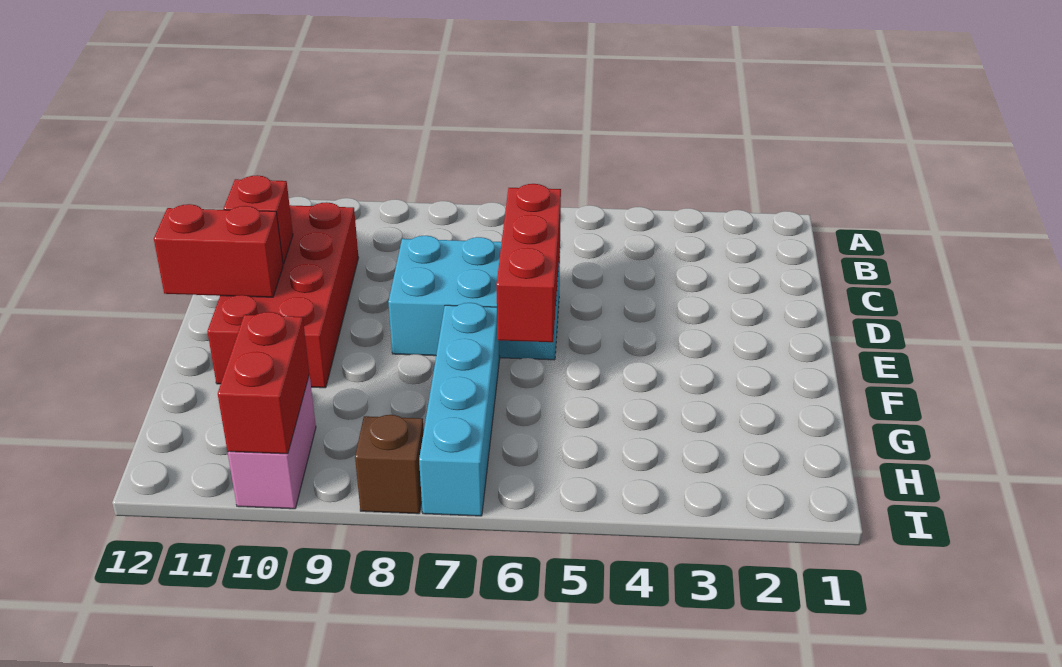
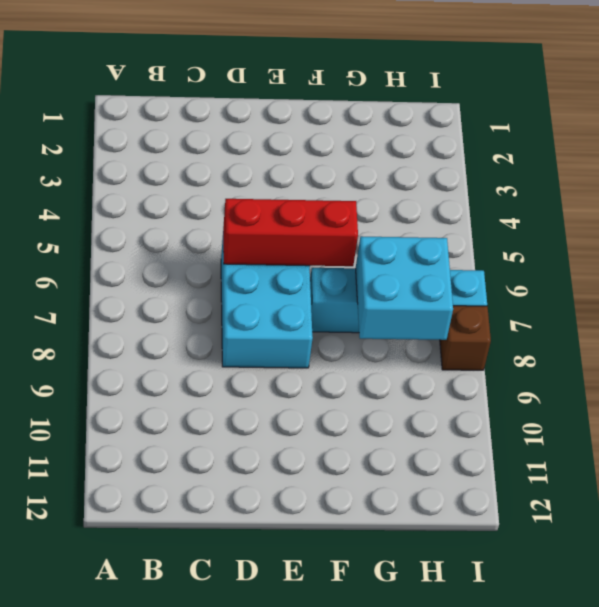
cyan brick G7:H8 level 2 -> none
none -> red brick C10:F11 level 1
none -> pink brick H10:I10 level 1

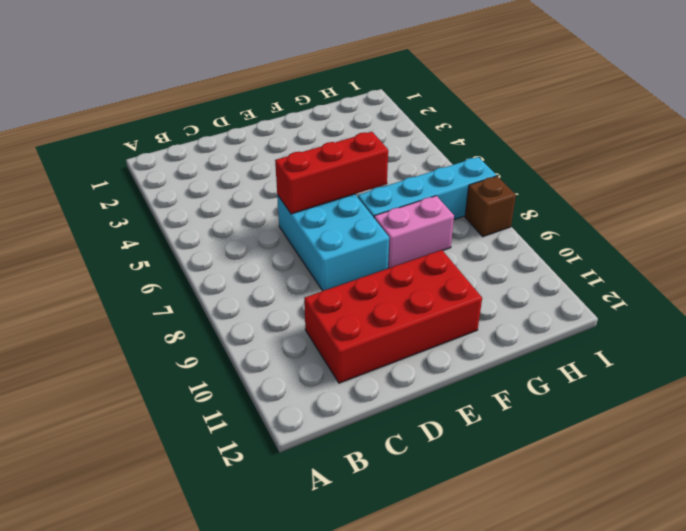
pink brick F8:G8 level 1 -> pink brick H10:I10 level 1
none -> red brick D11 level 2
none -> red brick E11:E12 level 2

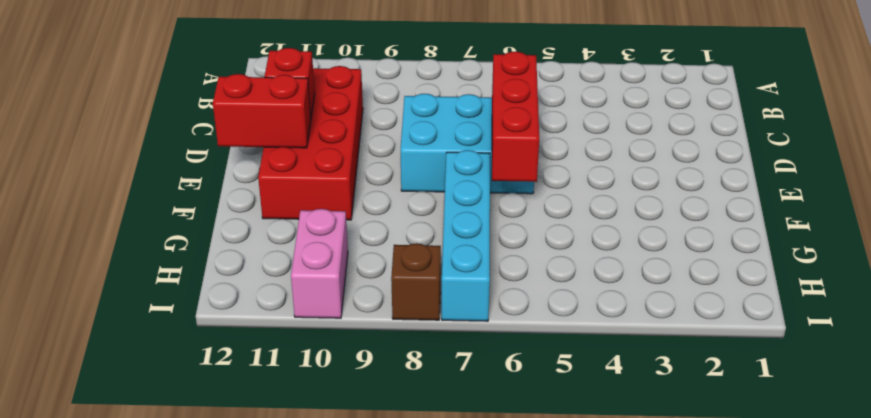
none -> red brick H10:I10 level 2

